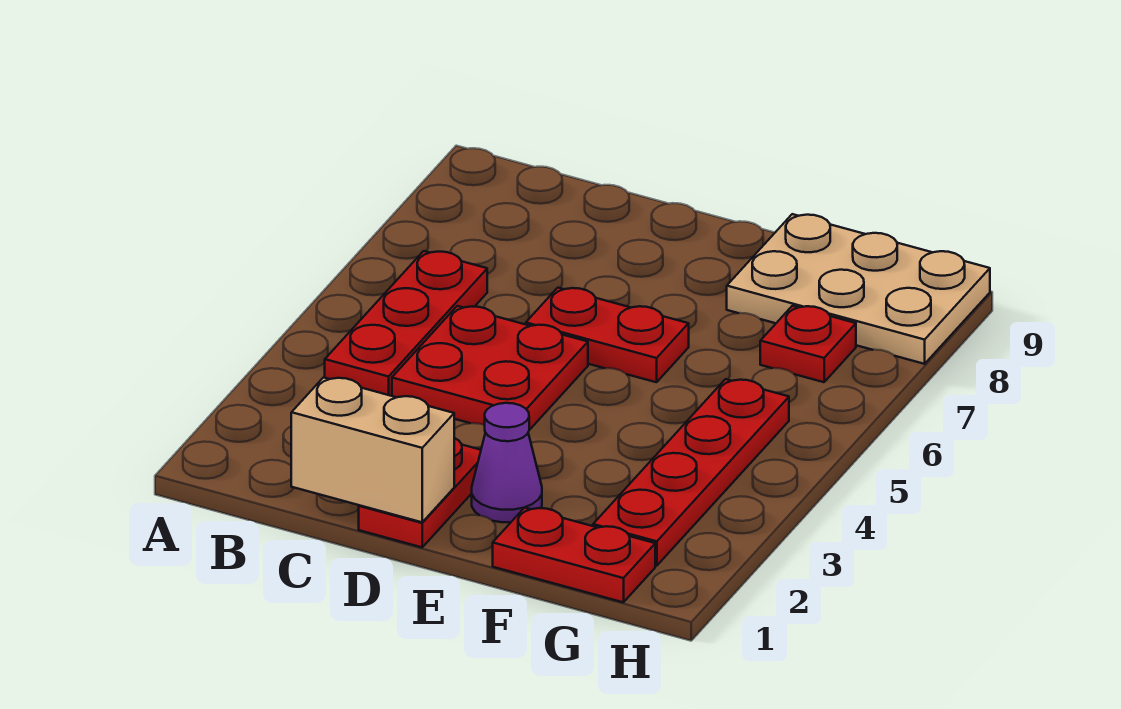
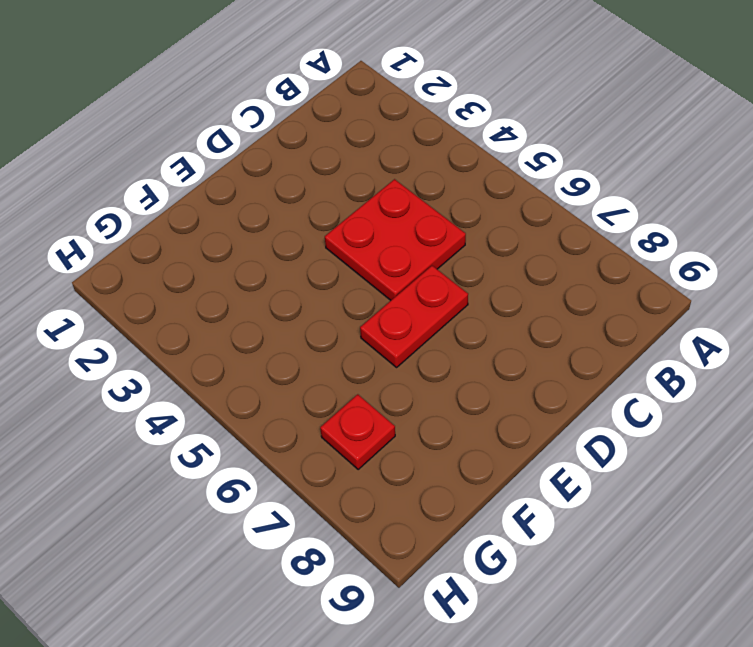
none -> red plate B4:B6 level 1
none -> red plate D1:D2 level 1

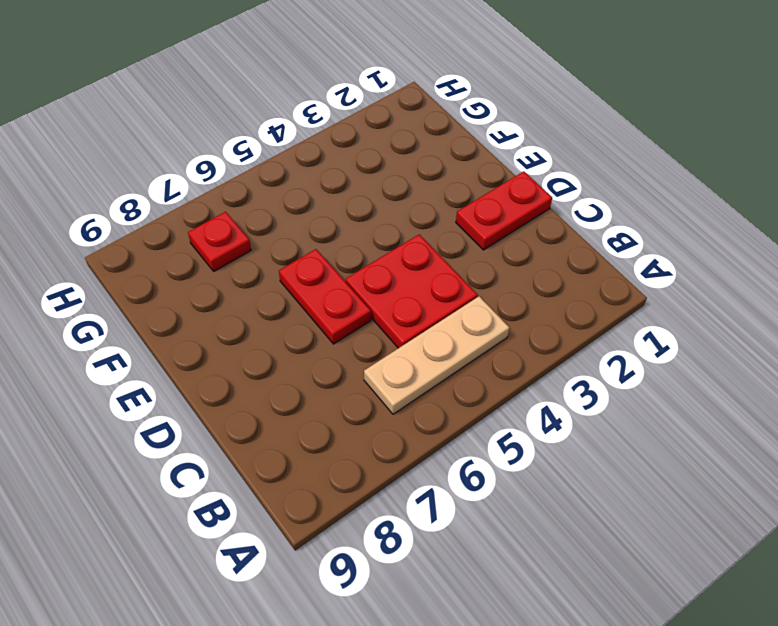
tan plate B4:B6 level 1 -> red plate B4:B6 level 1
none -> purple cone E2 level 1
none -> red plate F1:G1 level 1

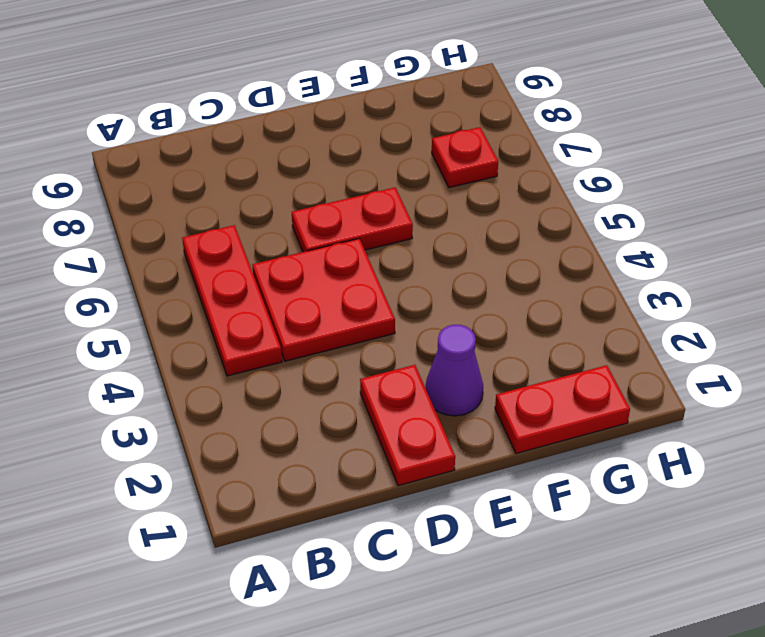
none -> tan plate F8:H9 level 1
none -> red plate G2:G5 level 1

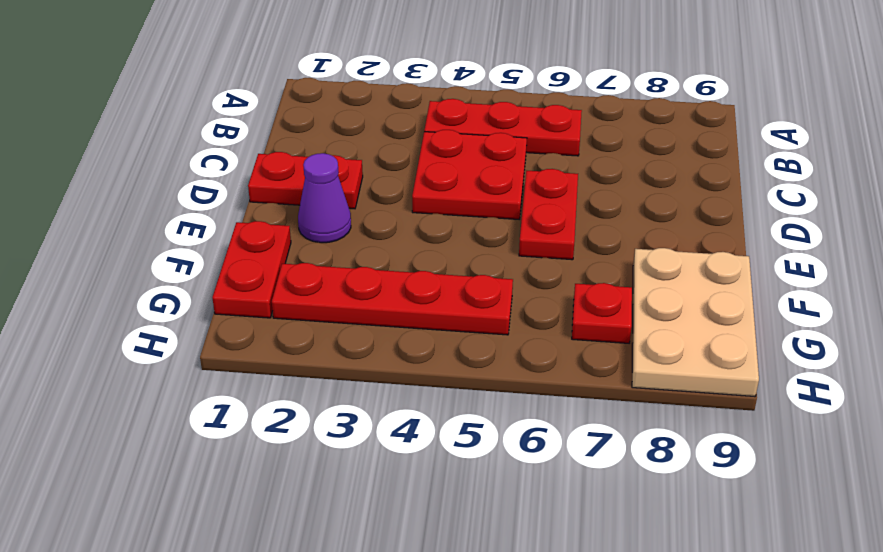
none -> tan brick C1:D1 level 2

